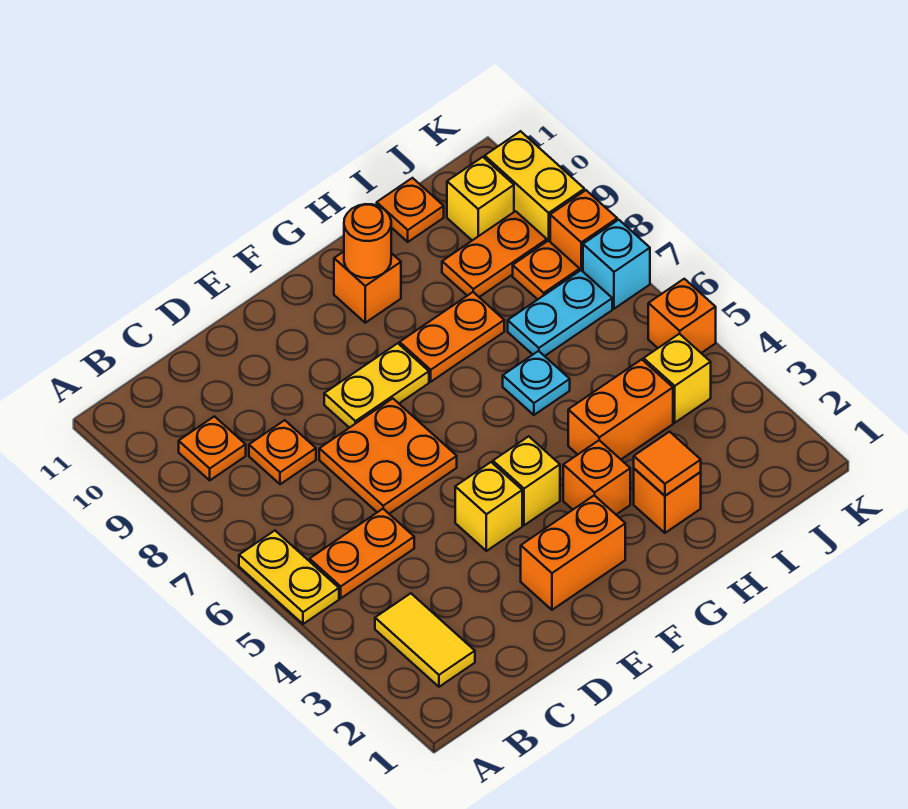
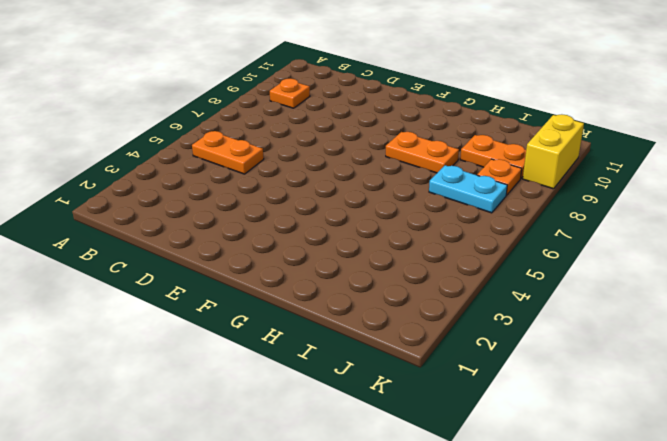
none -> yellow plate A5:A6 level 1
none -> yellow tile B2:B3 level 1
none -> orange plate C8 level 1

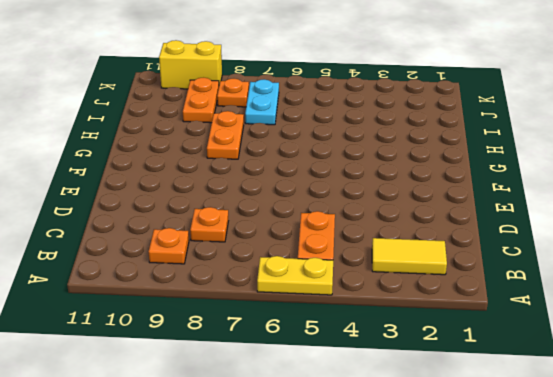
none -> orange plate D6:E7 level 1
none -> orange brick E2:F2 level 1
none -> yellow brick E4 level 1

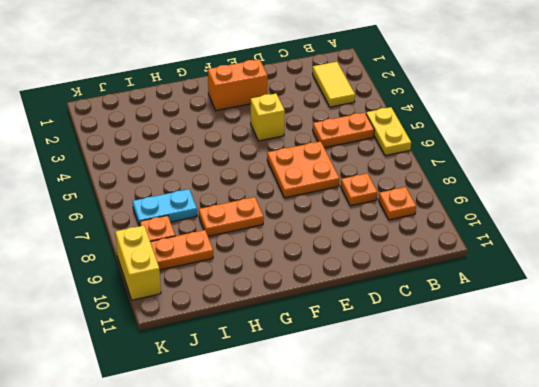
none -> yellow plate E8:F8 level 1
none -> yellow brick F4 level 1
none -> orange brick G3 level 1

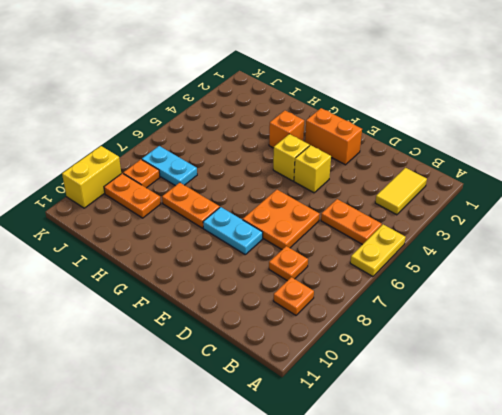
cyan plate E8:F8 level 1 -> yellow plate E8:F8 level 1
none -> orange brick G10 level 1
none -> orange brick H2 level 1
none -> orange brick H4:I4 level 1

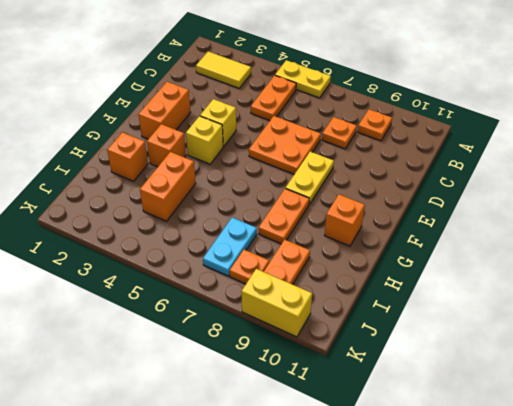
none -> cyan plate H6 level 1
none -> orange plate I11 level 1
none -> yellow brick J4 level 1

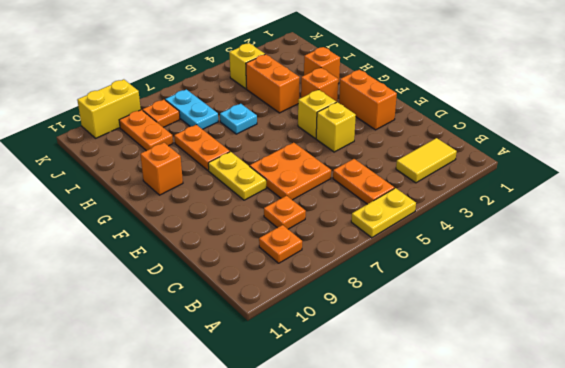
none -> orange plate I11 level 1
none -> yellow brick J10 level 1
none -> orange brick K5 level 1

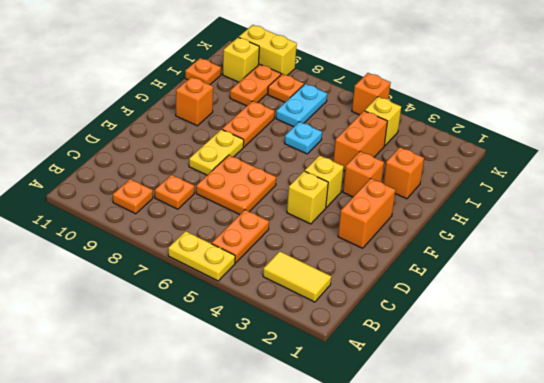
none -> cyan brick K7 level 1
none -> orange brick K8 level 1
none -> orange round brick G10 level 2

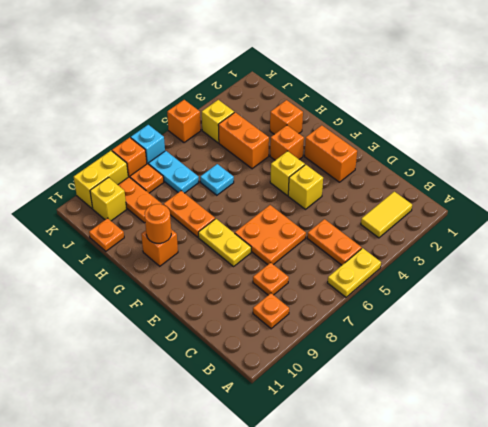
none -> orange tile H2 level 2

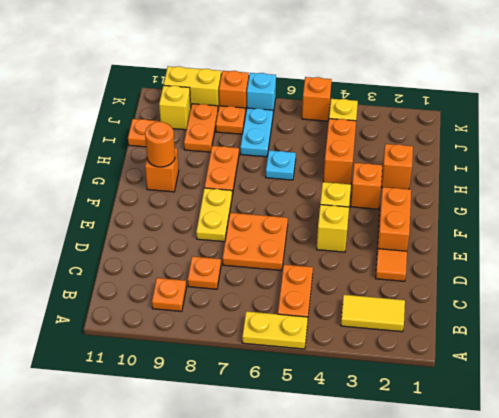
orange tile D2 level 1 -> orange tile H2 level 2

